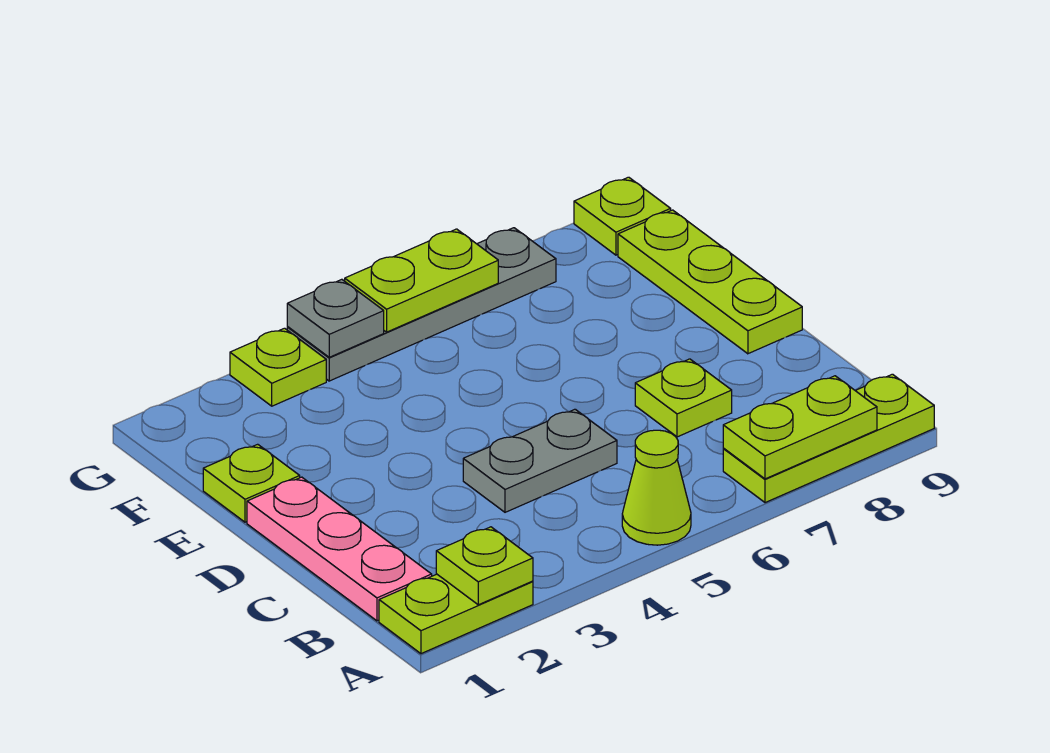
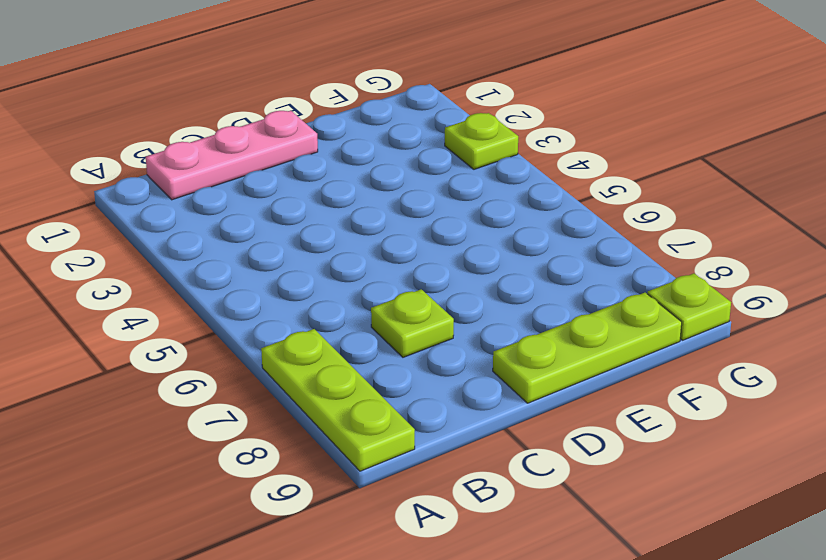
none -> lime plate A1:A2 level 1
none -> lime cone A5 level 1
none -> grey plate C4:C5 level 1

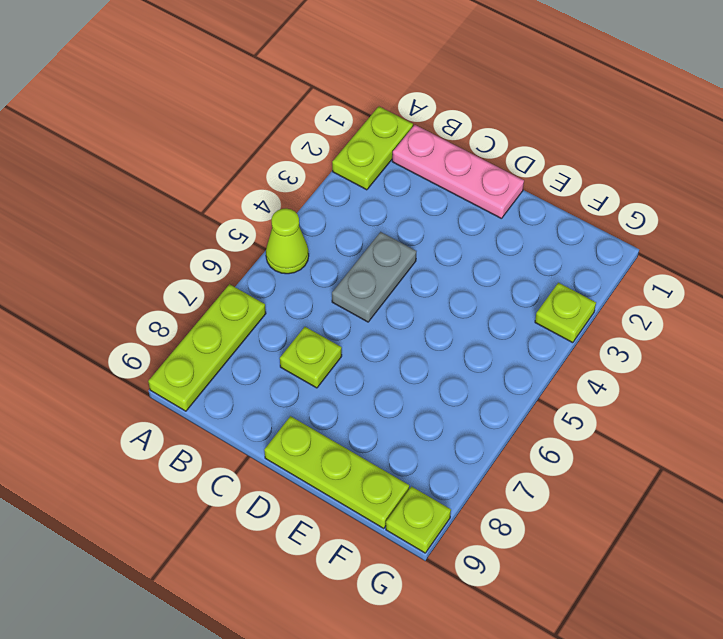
none -> lime plate E1 level 1
none -> grey plate G4:G7 level 1
none -> lime plate A2 level 2

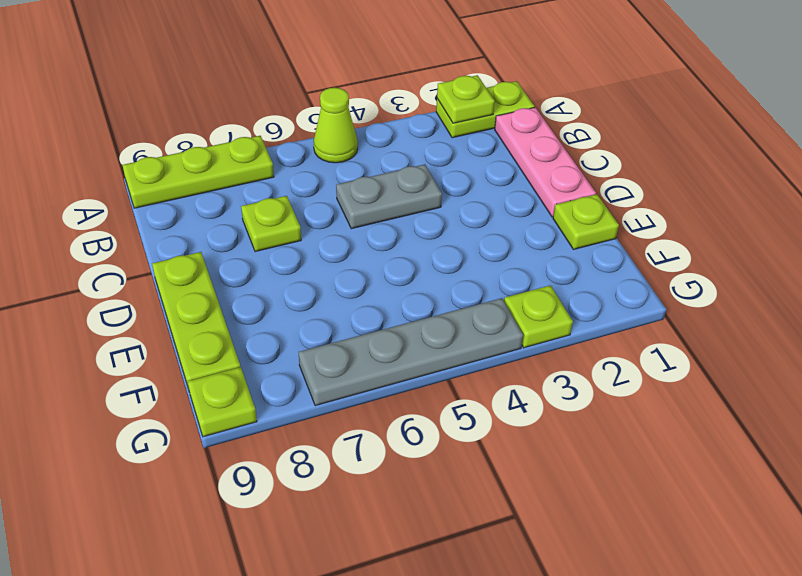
none -> lime plate A7:A8 level 2
none -> grey plate G4 level 2
none -> lime plate G5:G6 level 2

